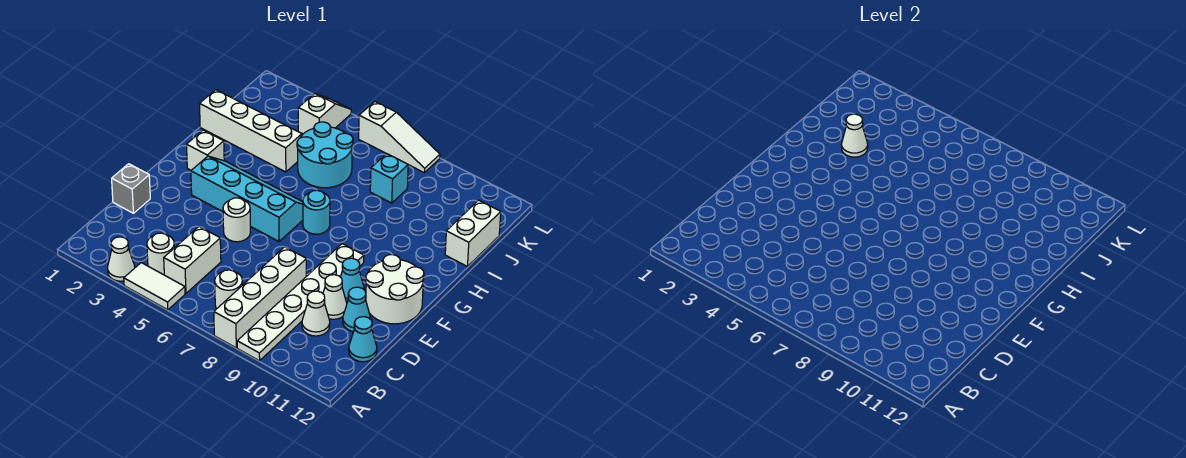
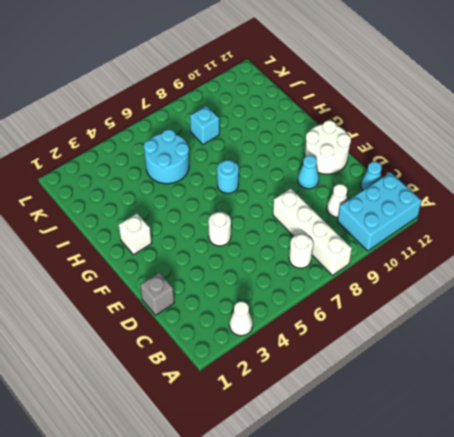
cyan brick A10:B12 level 1 -> none
none -> white tile A4:A5 level 1
none -> white plate A9:F9 level 1
none -> white round brick B4 level 1

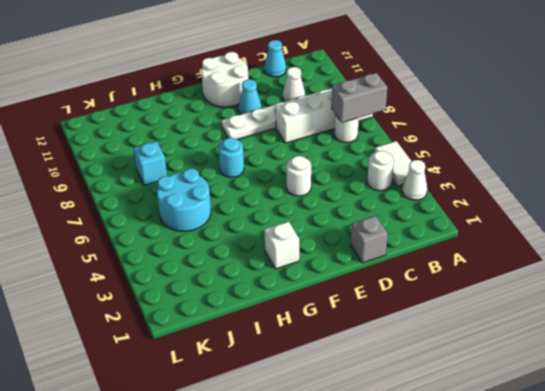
grey brick A7:B7 level 2 -> none
none -> white brick B5:C5 level 1
none -> white cone D10 level 1
none -> cyan cone D11 level 1

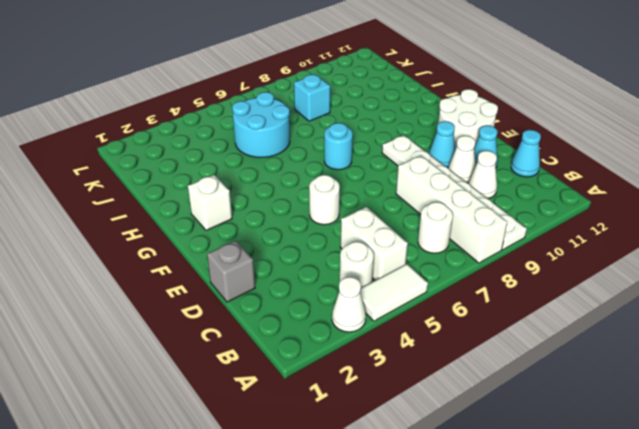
none -> cyan slope F3:G6 level 1 top F
none -> white brick I1:I4 level 1
none -> white brick I12:J12 level 1

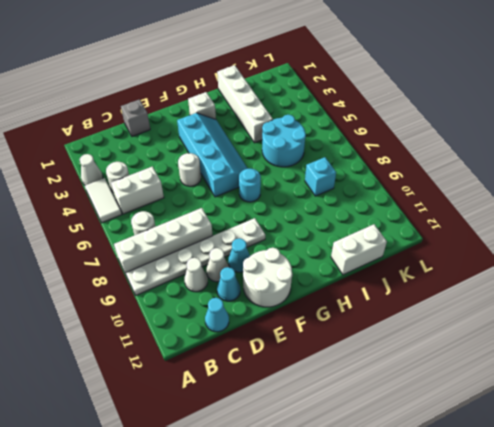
none -> white slope K4:L4 level 1 top K
none -> white slope L6:L8 level 1 top 6
none -> white cone I3 level 2

